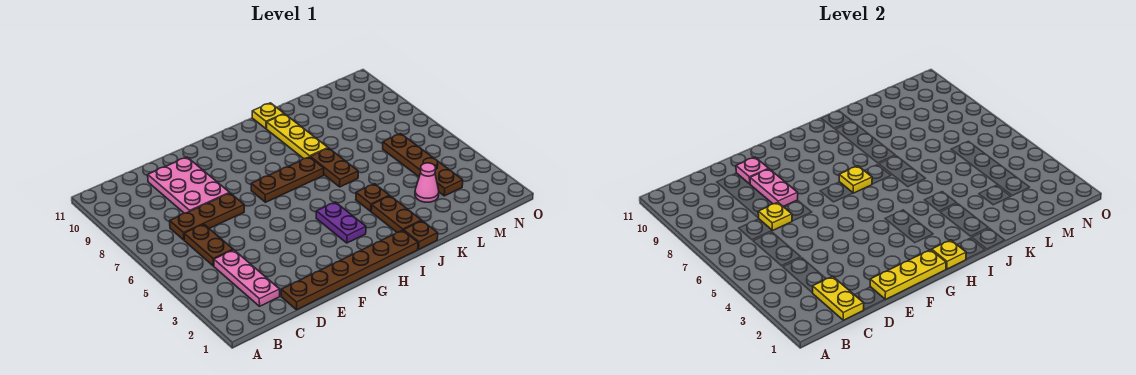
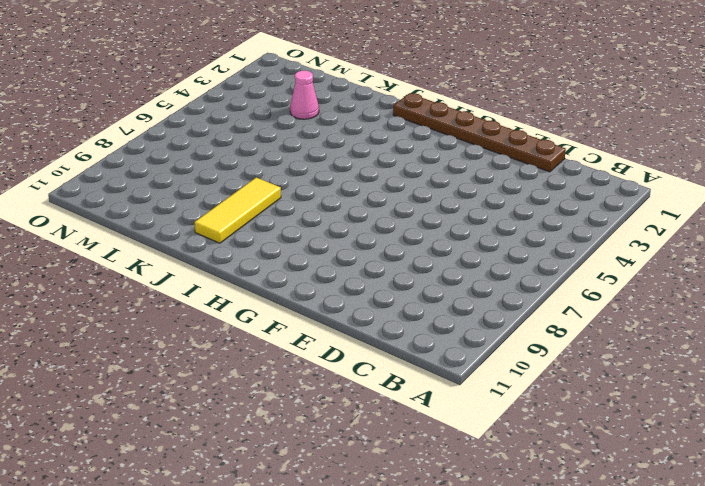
yellow tile J8:J10 level 1 -> yellow plate J8:J10 level 1
none -> pink plate C2:C4 level 1
none -> brown plate C5:C6 level 1
none -> brown plate C7:E7 level 1

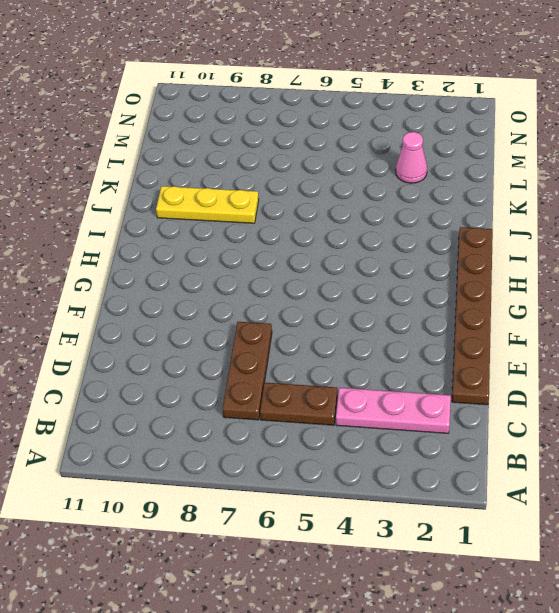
none -> pink plate D8:E10 level 1
none -> brown plate G7:I7 level 1
none -> purple plate H3:H4 level 1

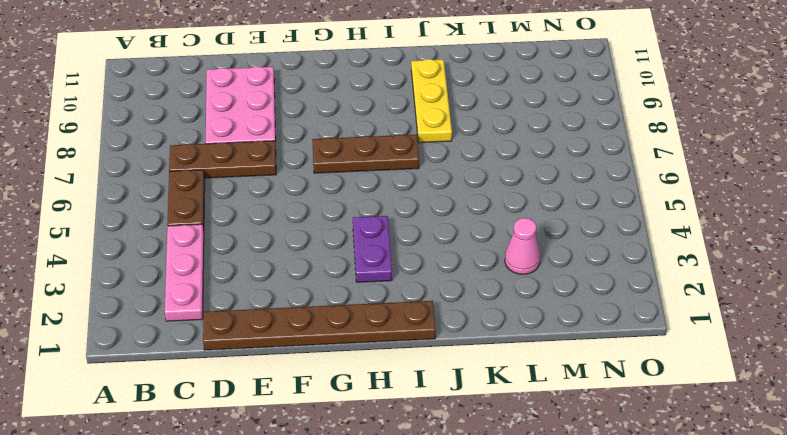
none -> brown plate J1 level 1
none -> brown plate J2:J3 level 1
none -> brown plate J4 level 1

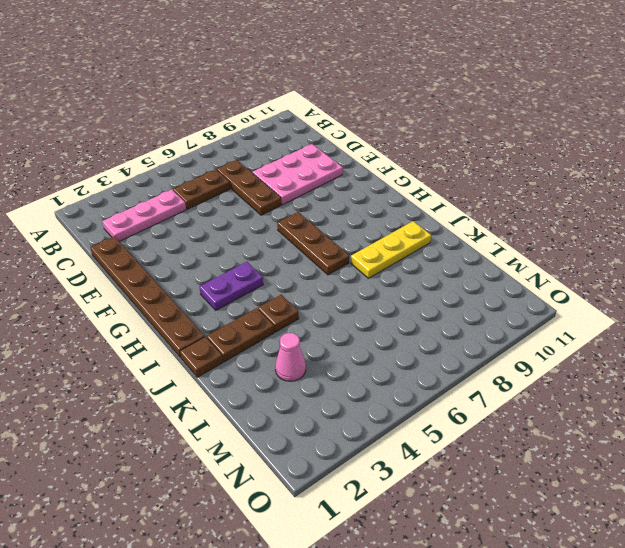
none -> brown plate J6:J7 level 1
none -> yellow plate J11 level 1
none -> brown plate M3:M6 level 1

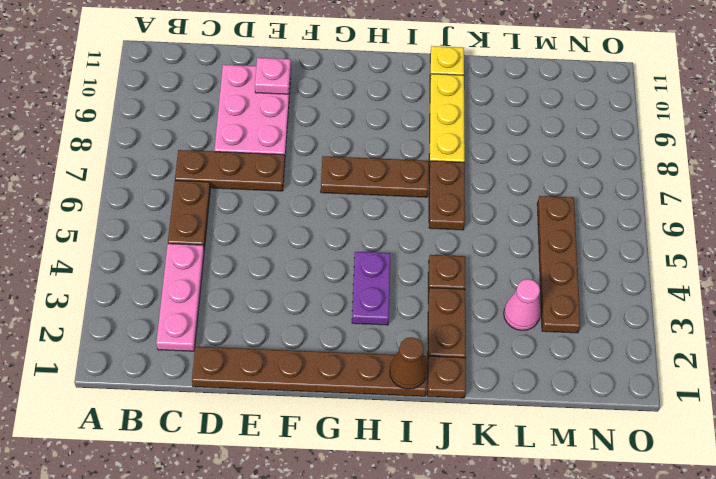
brown cone I1 level 2 -> none
none -> yellow plate C1:C2 level 2
none -> yellow plate D7 level 2
none -> yellow plate E1:G1 level 2

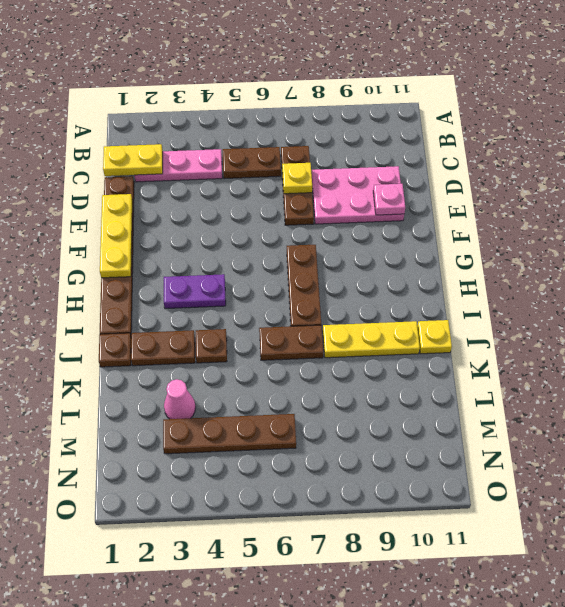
none -> pink plate E8:E9 level 2
none -> yellow plate H1 level 2
none -> yellow plate H7 level 2

